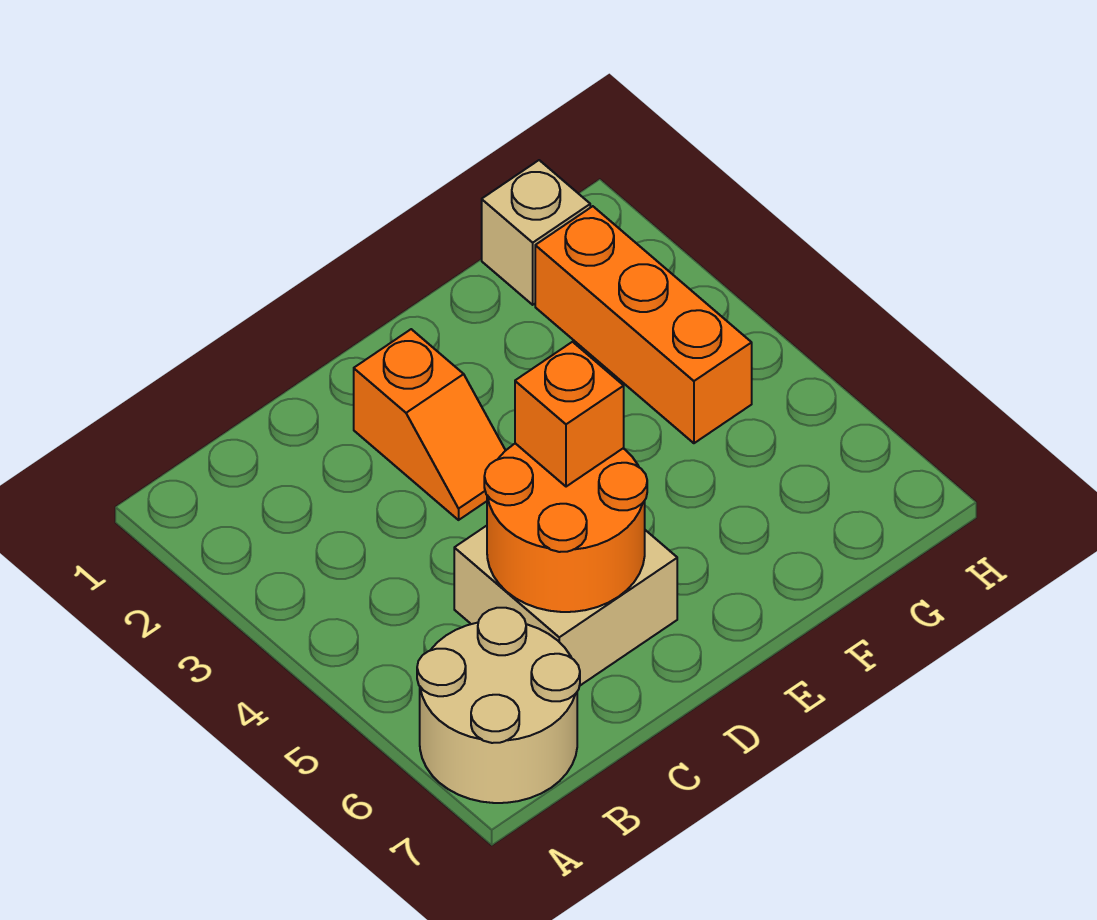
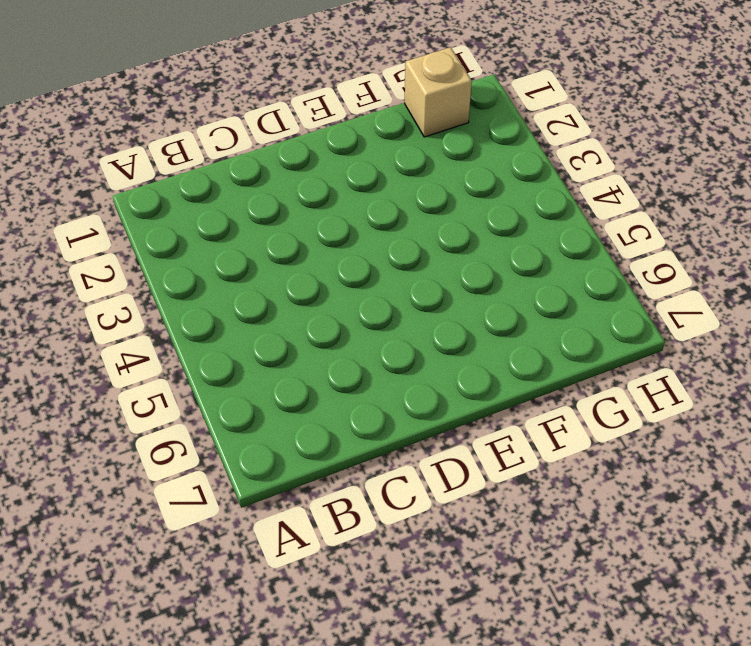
none -> tan round brick A6:B7 level 1
none -> tan brick C5:D6 level 1

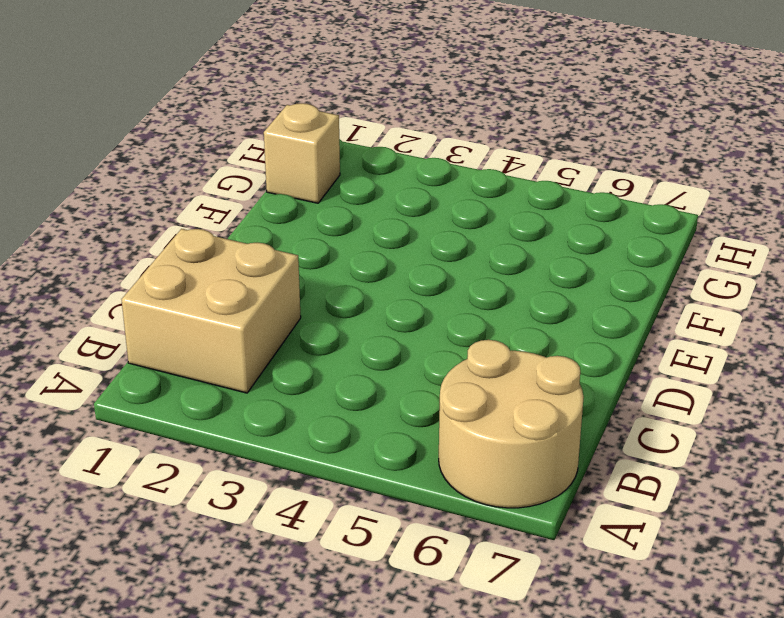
tan brick B1:C2 level 1 -> tan brick C5:D6 level 1
none -> orange slope D2:D3 level 1 top 2
none -> orange brick G2:G4 level 1

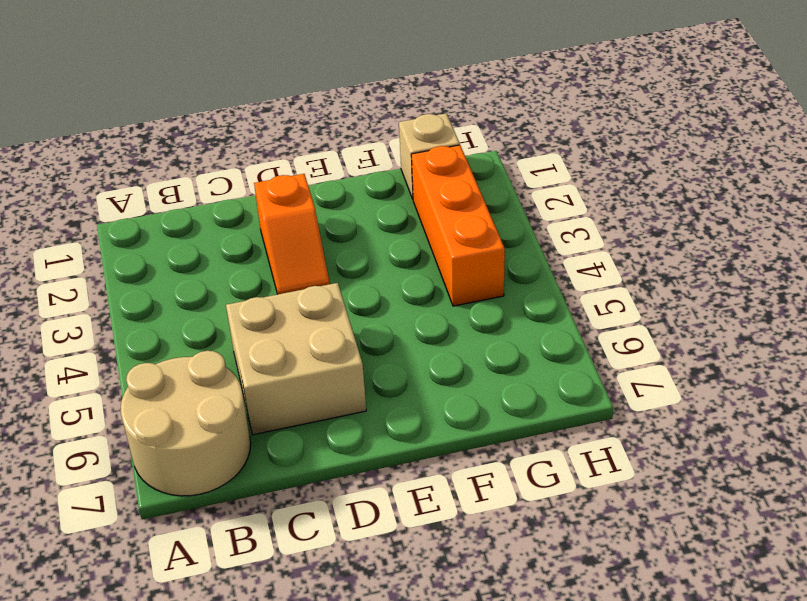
none -> orange round brick C5:D6 level 2
none -> orange brick D5 level 3

